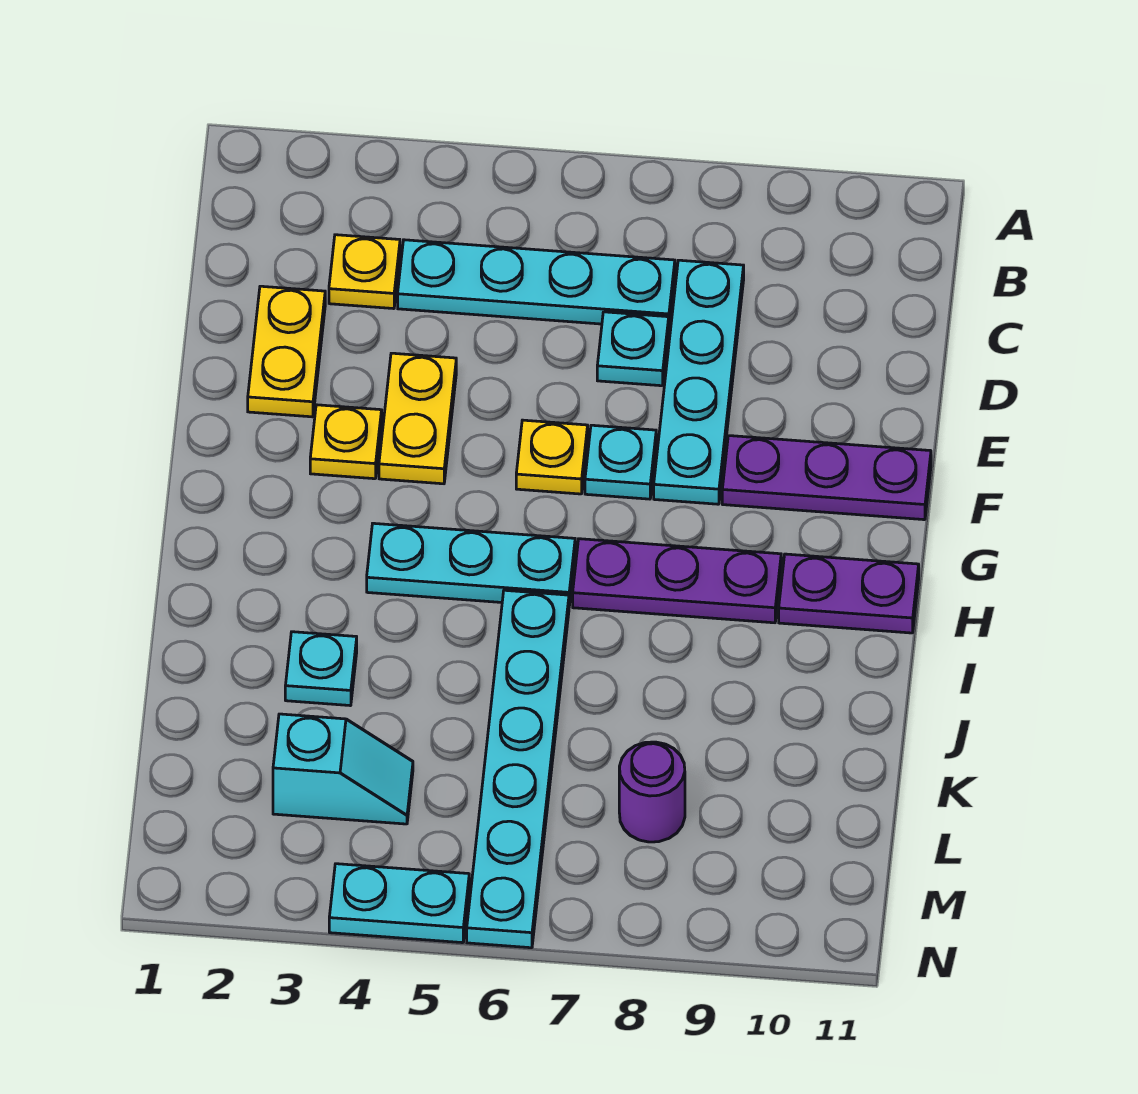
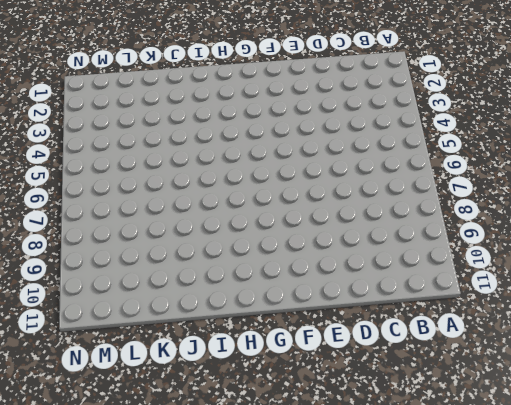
none -> yellow plate C3 level 1
none -> cyan plate C4:C7 level 1
none -> cyan plate C8:F8 level 1

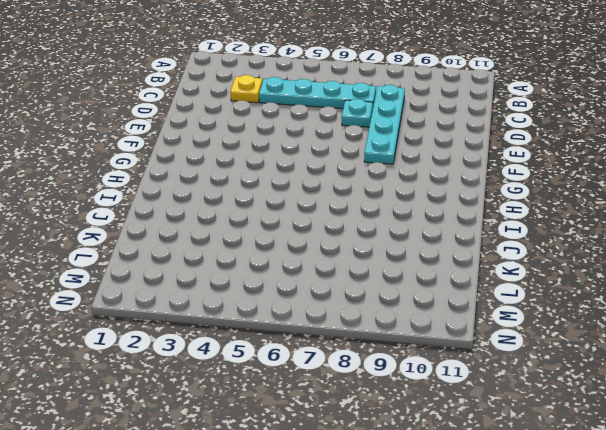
none -> yellow plate D2:E2 level 1
none -> yellow plate E4:F4 level 1
none -> yellow plate F3 level 1

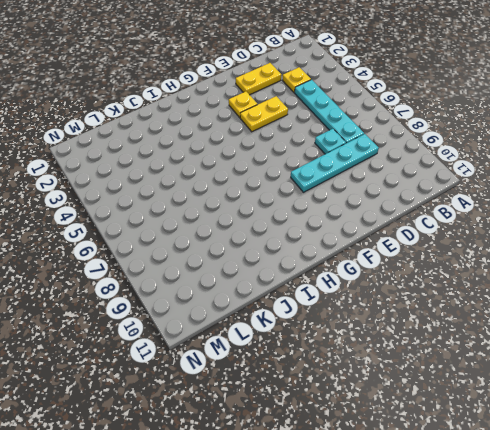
none -> yellow plate F6 level 1
none -> cyan plate F7 level 1
none -> purple plate F9:F11 level 1

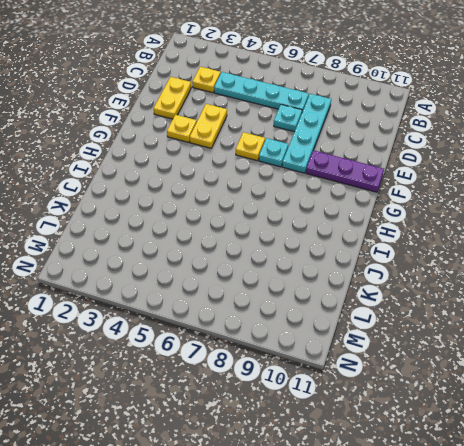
none -> cyan plate H4:H6 level 1
none -> purple plate H7:H9 level 1
none -> purple plate H10:H11 level 1

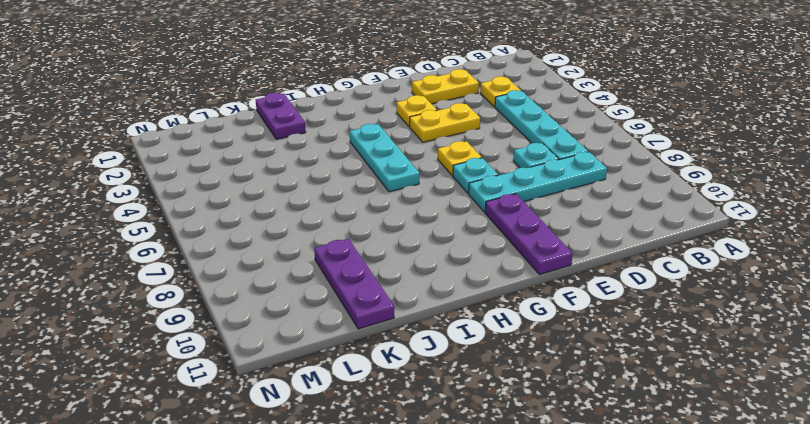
purple plate J1:J2 level 1 -> purple plate H10:H11 level 1
purple plate K9:K11 level 1 -> purple plate H7:H9 level 1
none -> cyan plate I6:N6 level 1
none -> cyan plate J3 level 1
none -> cyan slope L3:L4 level 1 top 3

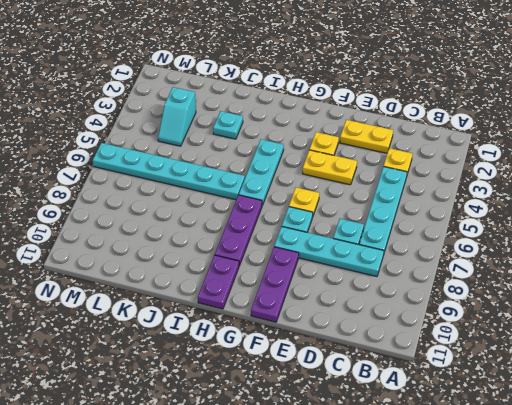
none -> purple round brick L8 level 1
none -> cyan plate N4:N5 level 1

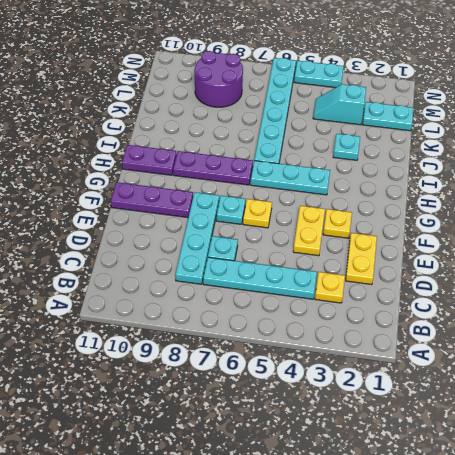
cyan plate L1:L2 level 1 -> none
purple round brick L8:M9 level 1 -> purple round brick L8 level 1

